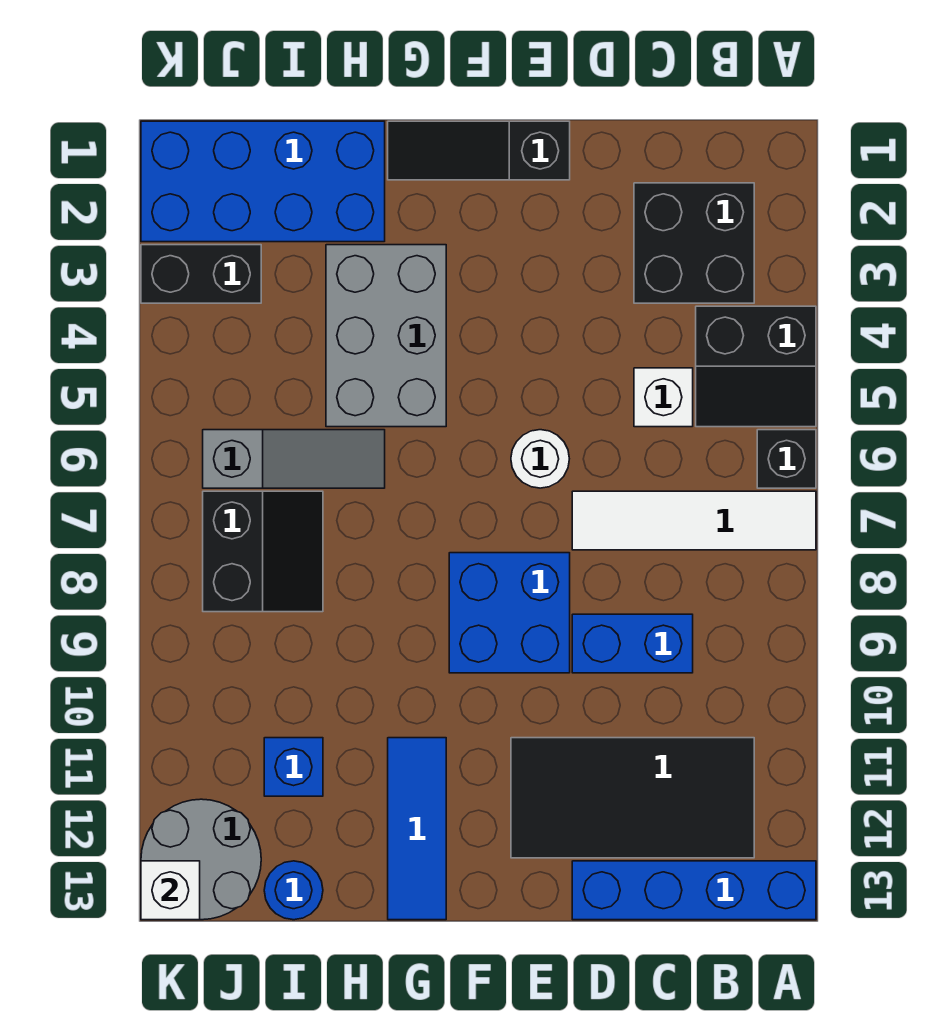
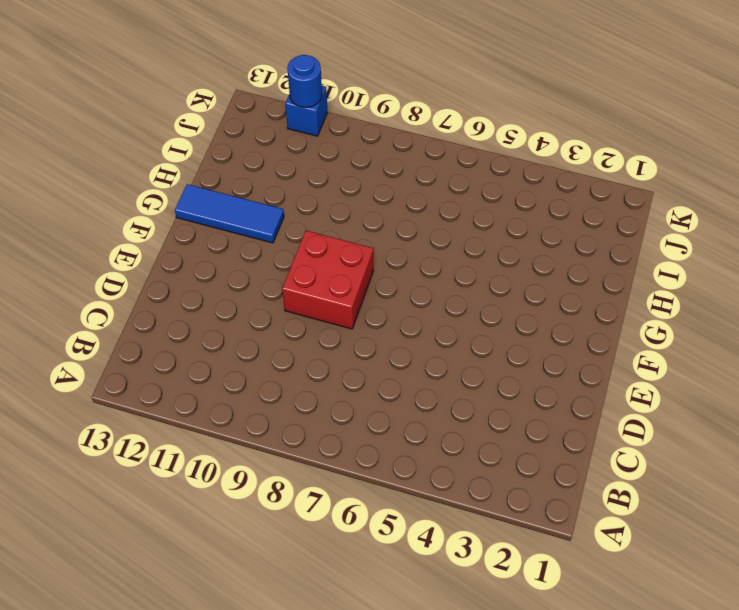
red brick E8:F9 level 1 -> blue brick E8:F9 level 1
blue brick K11 level 1 -> blue brick I11 level 1
blue round brick K11 level 2 -> blue round brick I13 level 1
none -> black slope A4:B5 level 1 top 4
none -> black brick A6 level 1
none -> white tile A7:D7 level 1

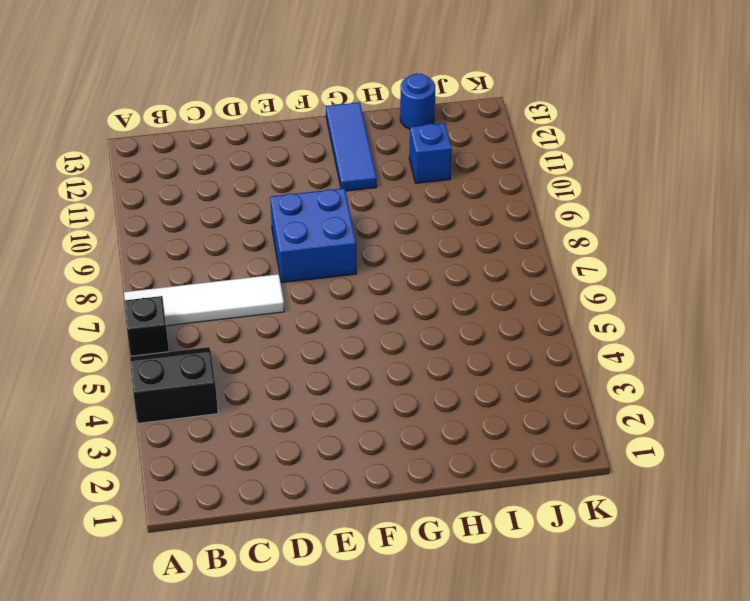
none -> blue brick A13:D13 level 1
none -> black brick B2:C3 level 1
none -> black tile B11:E12 level 1

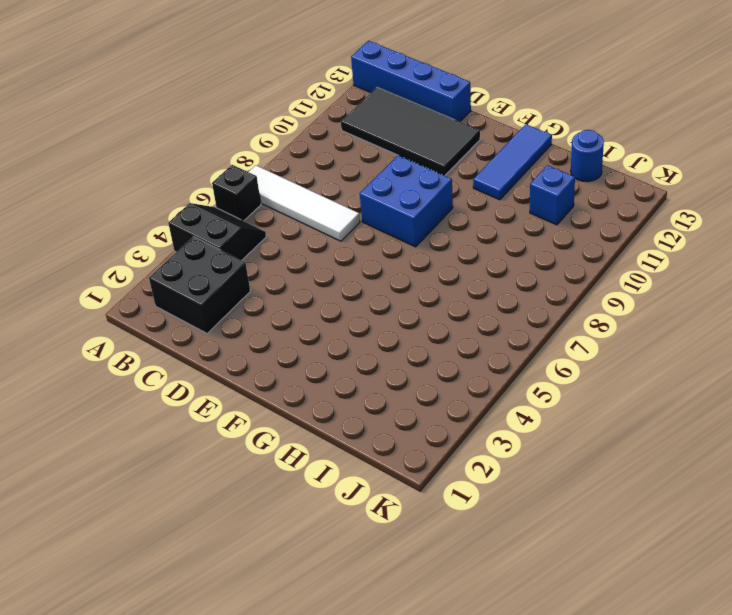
none -> white brick C5 level 1
none -> blue brick C9:D9 level 1
none -> black slope E1:G1 level 1 top E

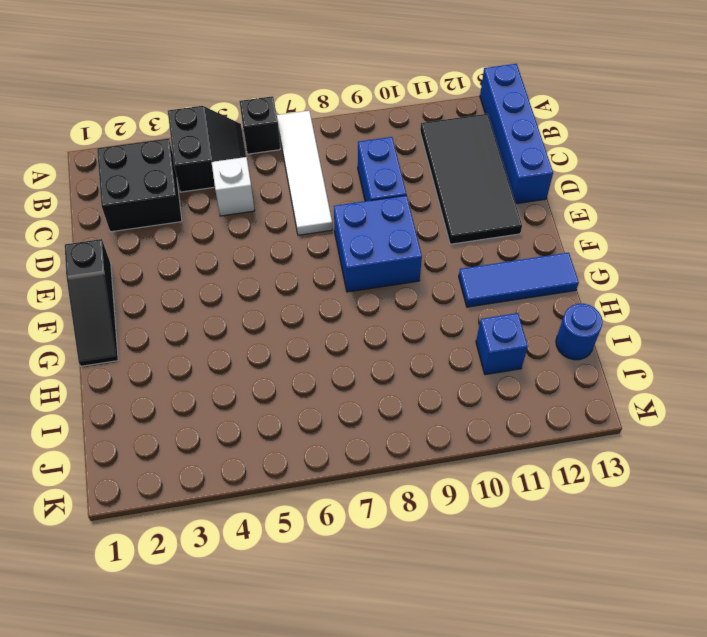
none -> white round brick E6 level 1
none -> grey brick G3:H5 level 1
none -> blue brick H1:K2 level 1

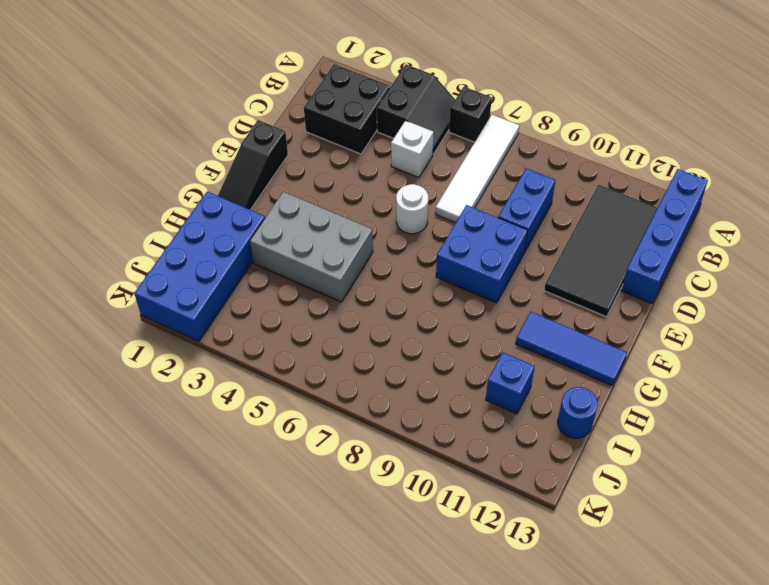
none -> grey slope H6:J6 level 1 top J
none -> black slope I7:J8 level 1 top J
none -> black brick J3:K3 level 1

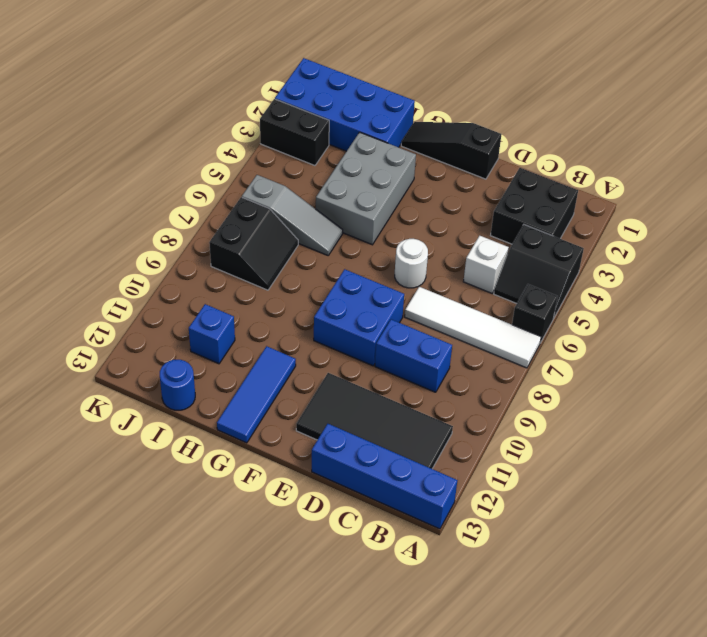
none -> grey round brick J12:K13 level 1
none -> white brick K13 level 2

